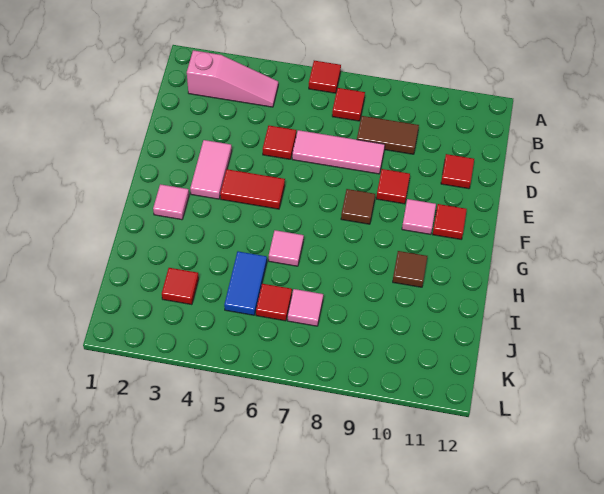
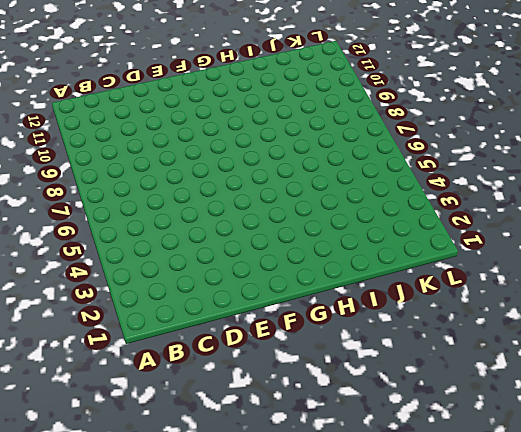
none -> red tile A6 level 1
none -> pink slope B2:B4 level 1 top 2
none -> red tile B7 level 1

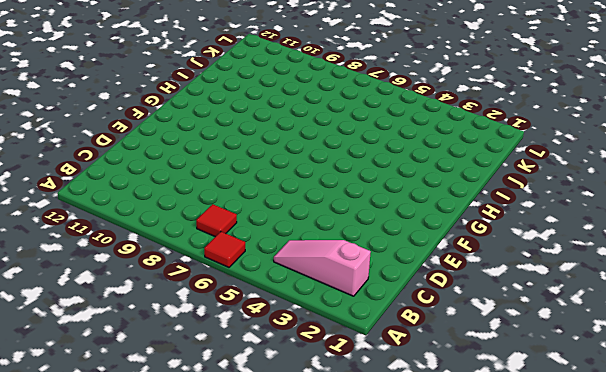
none -> brown tile C8:C9 level 1
none -> red tile D5 level 1
none -> pink tile D6:D8 level 1

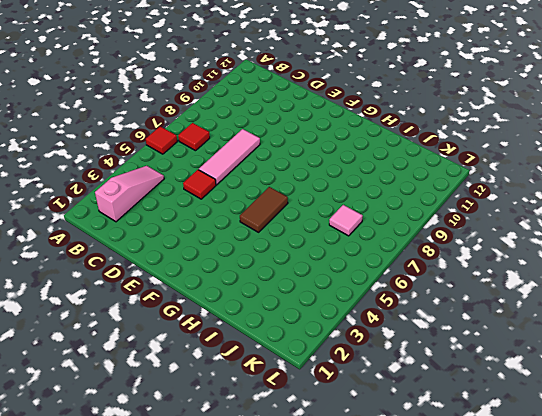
brown tile G5:G6 level 1 -> brown tile C8:C9 level 1
none -> red tile D11 level 1
none -> pink tile E3:F3 level 1
none -> red tile E9 level 1

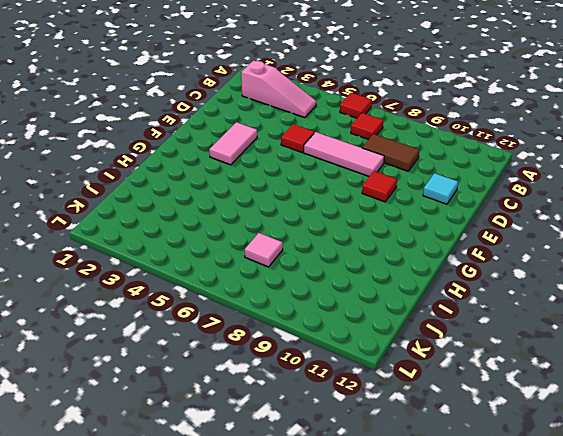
cyan tile D11 level 1 -> red tile D11 level 1
none -> red tile F4:F5 level 1
none -> brown tile F8 level 1
none -> pink tile F10 level 1

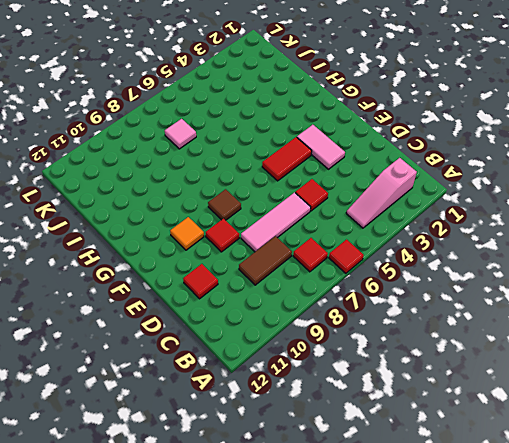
orange tile F10 level 1 -> pink tile F10 level 1
none -> red tile F11 level 1
none -> pink tile G2 level 1
none -> pink tile H6 level 1

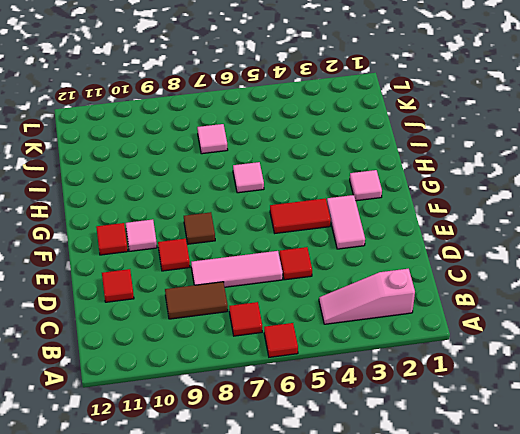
none -> brown tile H10 level 1
none -> blue tile I5:J5 level 1
none -> red tile J3 level 1

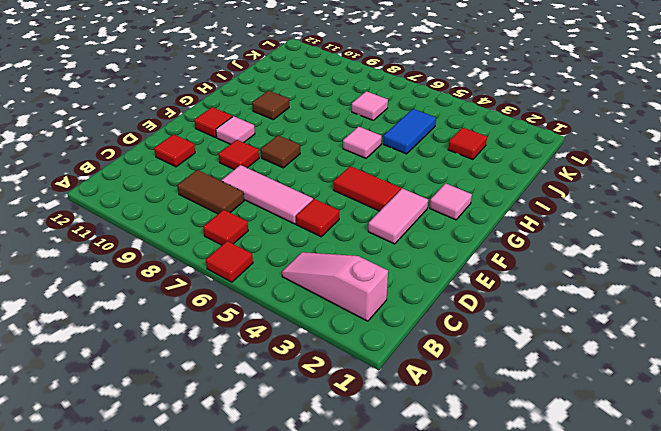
none -> red tile J6 level 1

